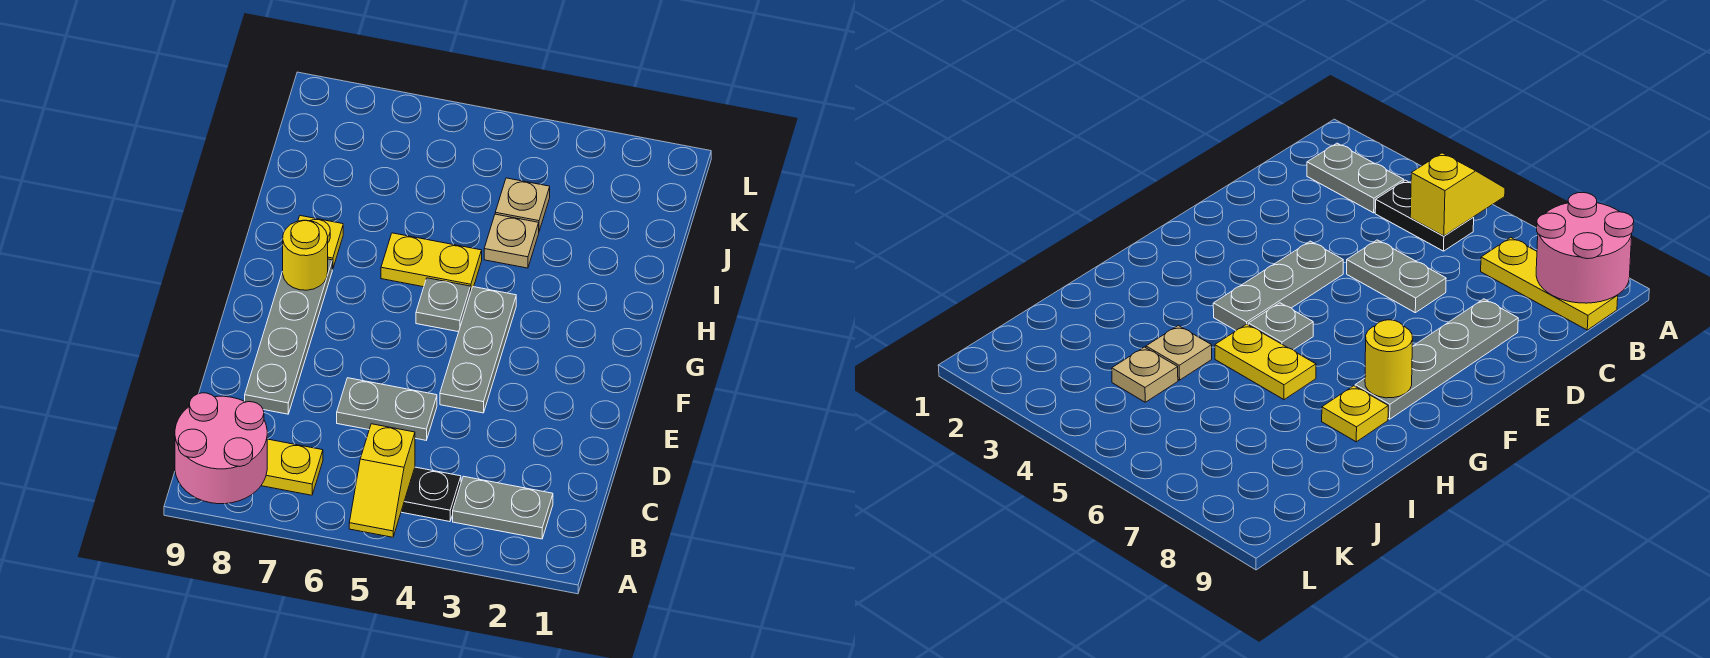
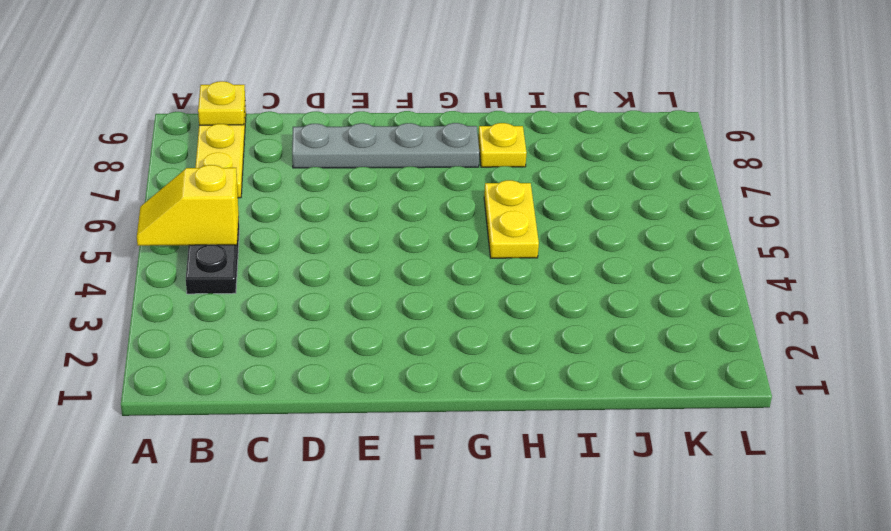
yellow plate B9 level 2 -> pink round brick A8:B9 level 2
none -> grey plate B2:B3 level 1
none -> grey plate D5:D6 level 1
none -> grey plate E4:G4 level 1

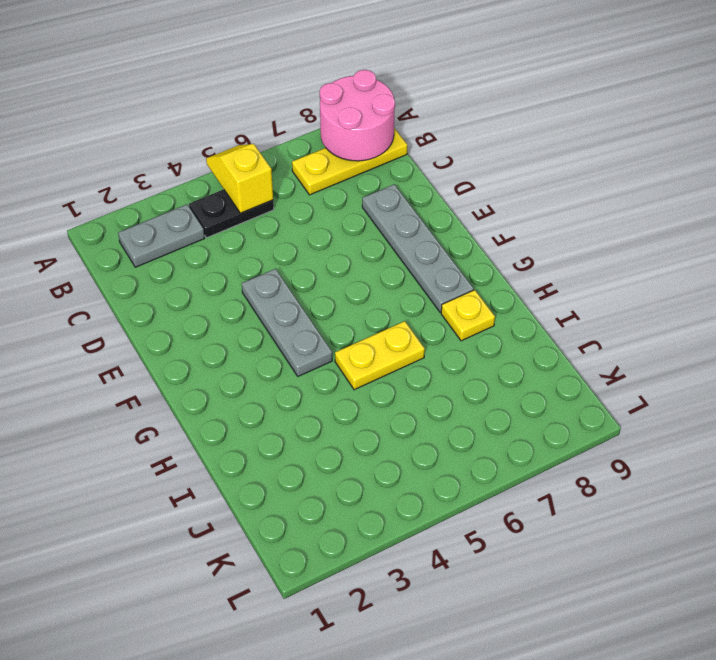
none -> grey plate D5:D6 level 1
none -> grey plate G5 level 1
none -> tan plate I4 level 1

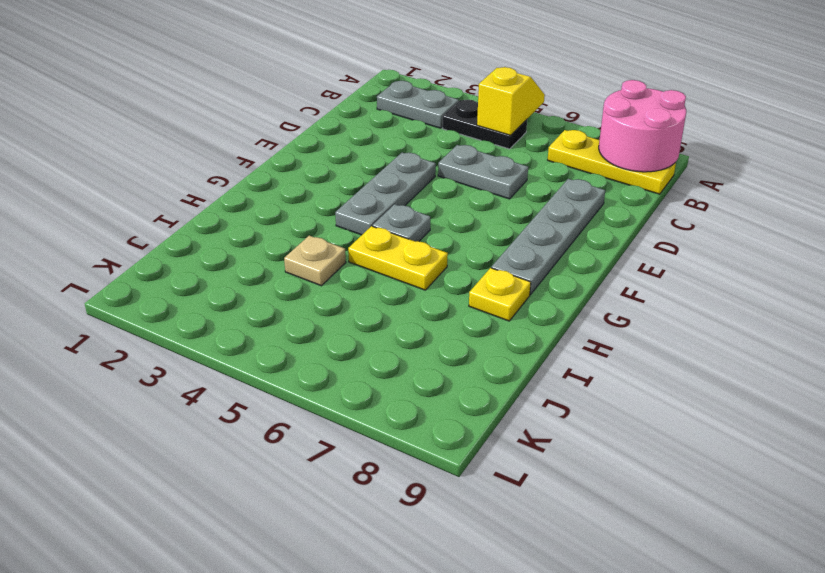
none -> tan plate J4 level 1
none -> yellow round brick G8 level 2

